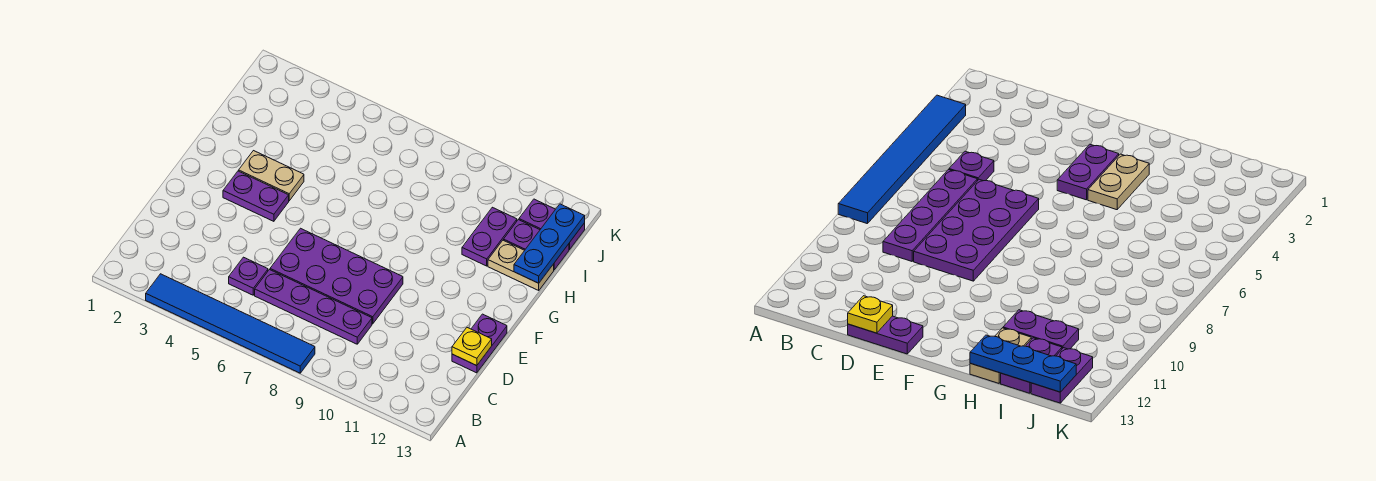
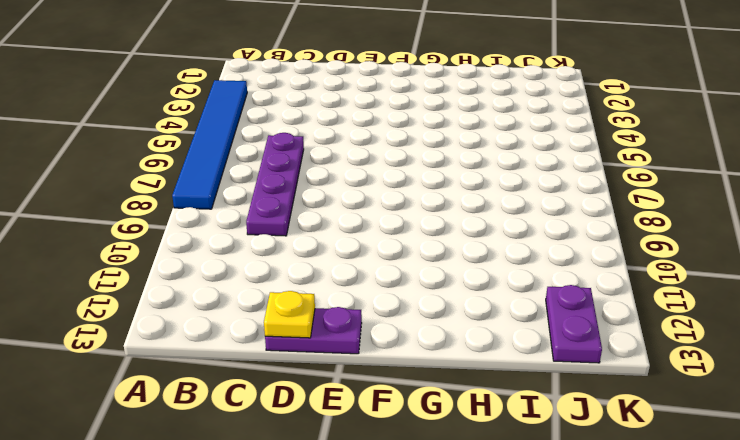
none -> purple plate C5 level 1
none -> purple plate D6:E9 level 1
none -> purple plate F3:F4 level 1

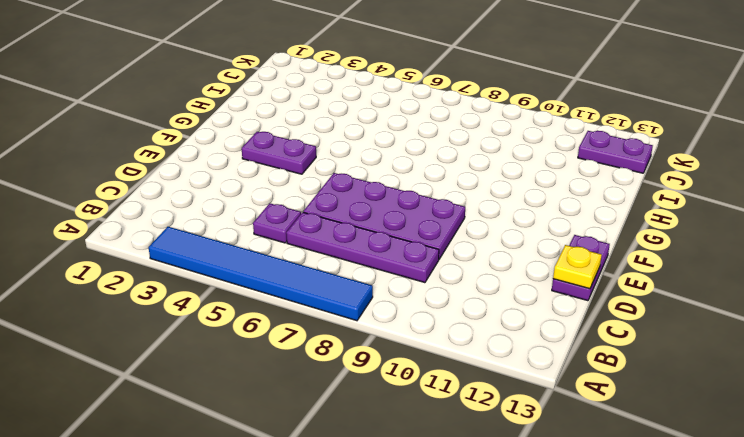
none -> tan plate G3:G4 level 1
none -> purple plate H11:I11 level 1
none -> tan plate H12:H13 level 1

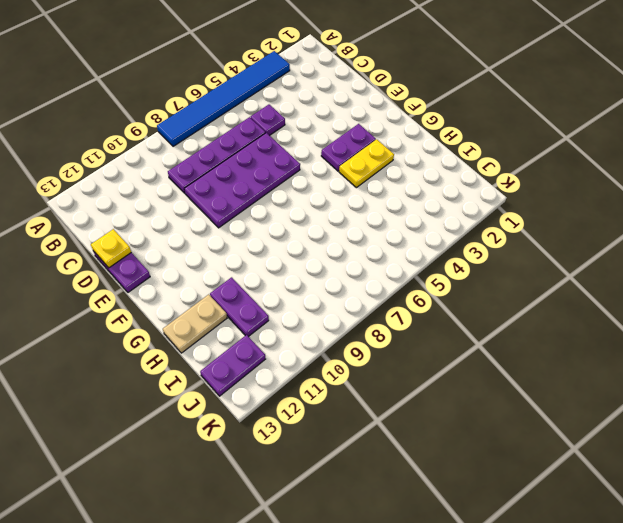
yellow plate G3:G4 level 1 -> tan plate G3:G4 level 1
none -> purple plate I12:I13 level 1
none -> blue plate H13:J13 level 2

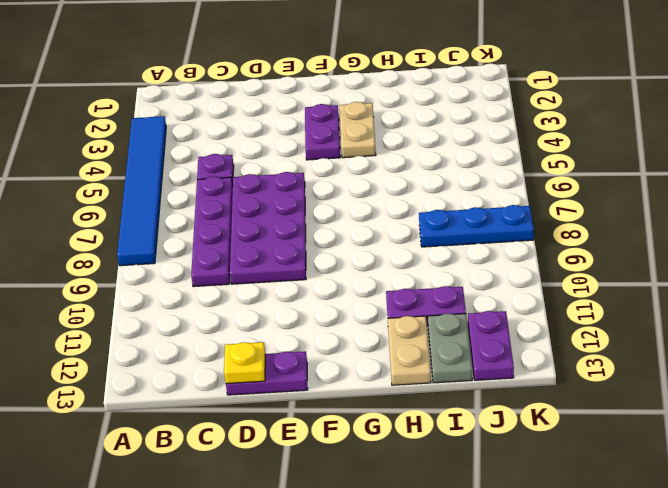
blue plate I8:K8 level 1 -> blue plate H13:J13 level 2
grey plate I12:I13 level 1 -> purple plate I12:I13 level 1

